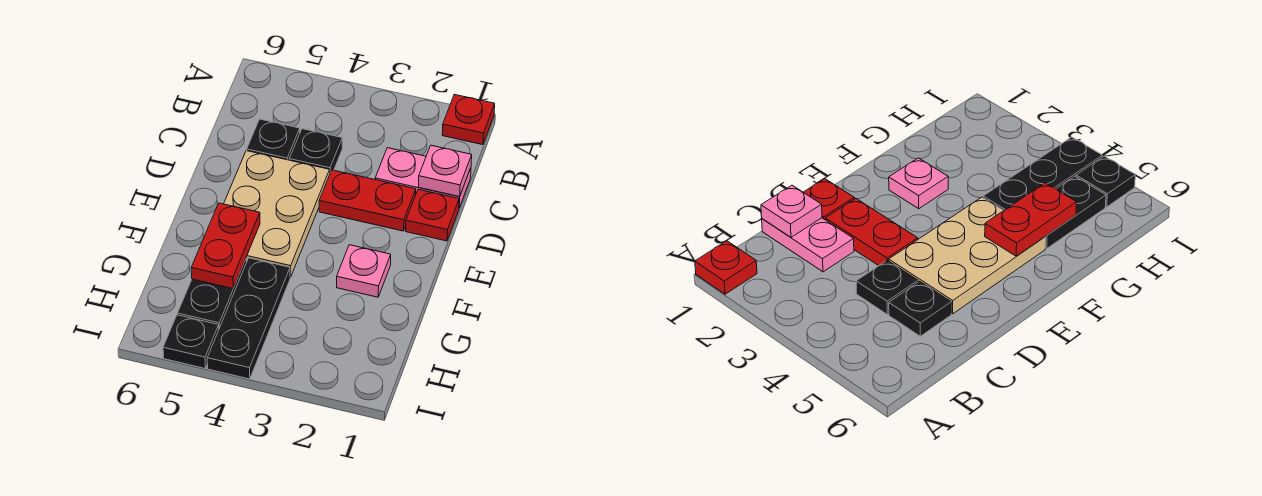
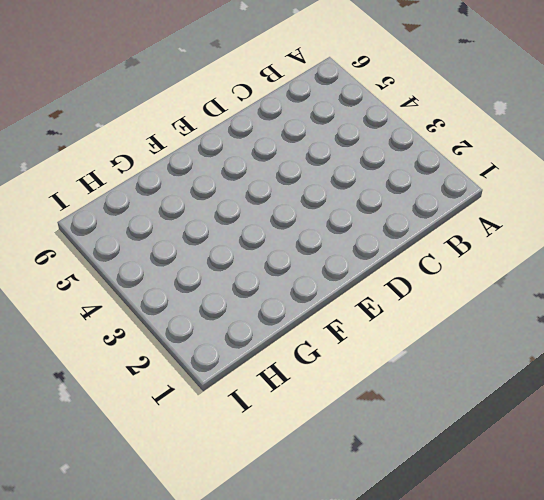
none -> red plate A1 level 1
none -> pink plate C1:C2 level 1
none -> black plate C4 level 1

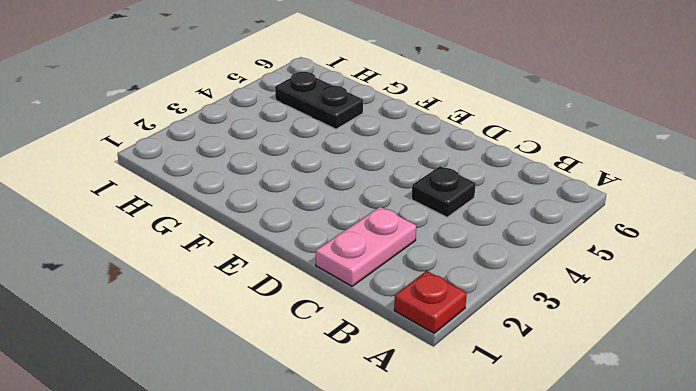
none -> black plate C5 level 1
none -> red plate D1 level 1
none -> red plate D2:D3 level 1

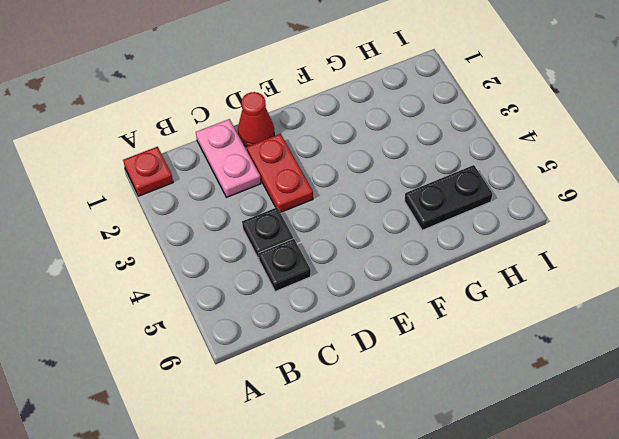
red cone D1 level 1 -> red plate D1 level 1
none -> tan plate D4:F5 level 1
none -> pink plate F2 level 1
none -> black plate G4:I4 level 1

